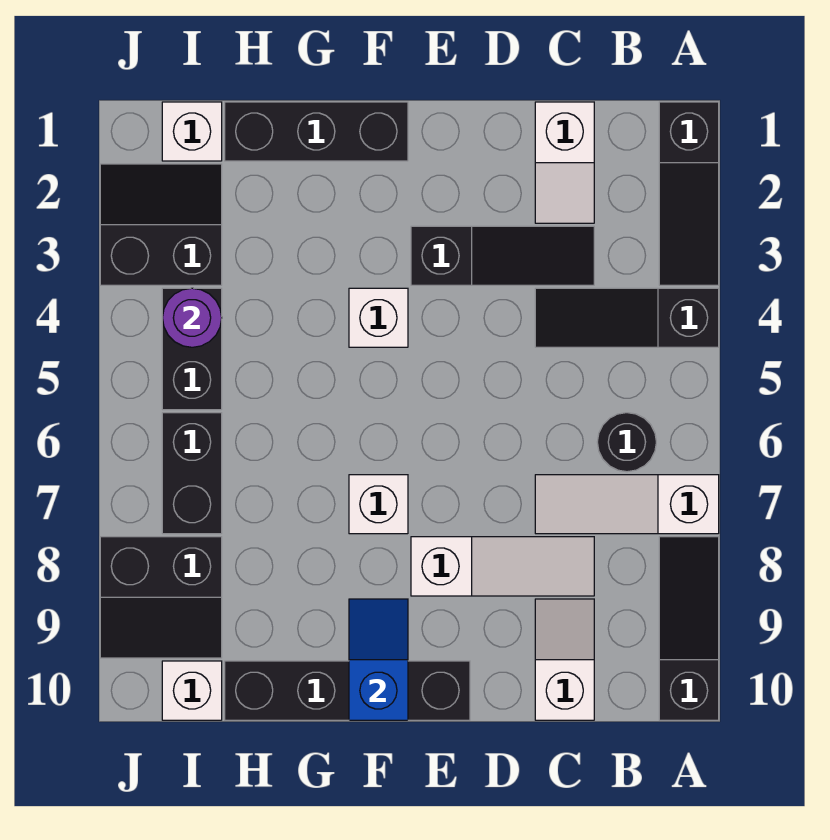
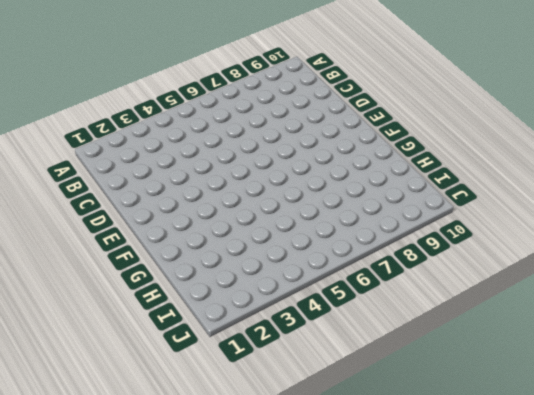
none -> black slope A1:A3 level 1 top 1
none -> black slope A4:C4 level 1 top A
none -> white slope A7:C7 level 1 top A

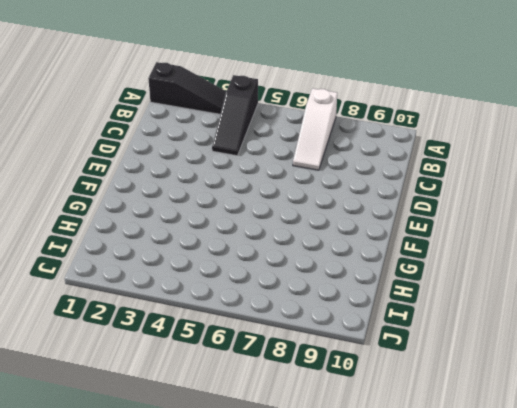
none -> black slope A8:A10 level 1 top 10
none -> black round brick B6 level 1
none -> white slope C1:C2 level 1 top 1

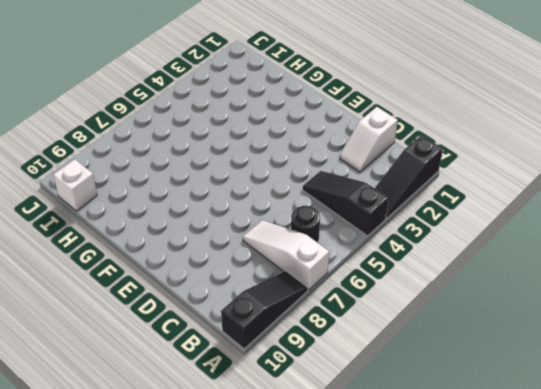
none -> black slope C3:E3 level 1 top E
none -> white slope C8:E8 level 1 top E
none -> white slope C9:C10 level 1 top 10

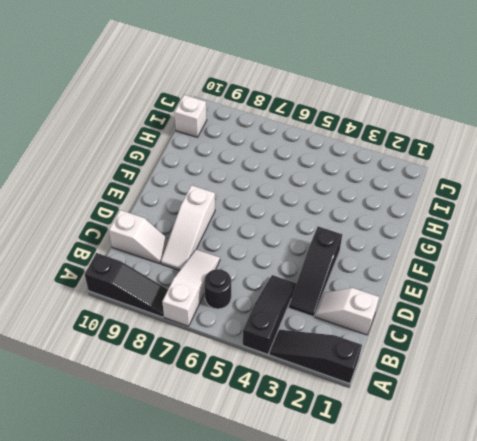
none -> black brick E10:H10 level 1
none -> black brick F1:H1 level 1
none -> white brick F4 level 1

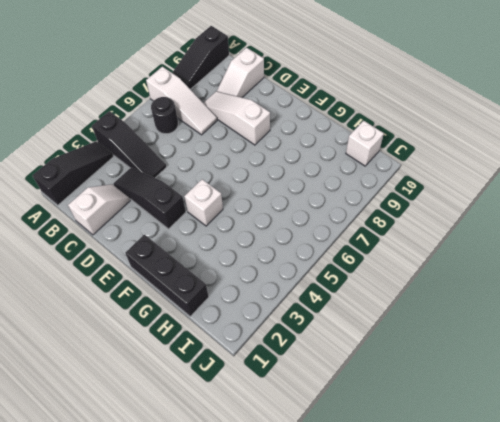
none -> black brick E10:H10 level 1
none -> white brick F7 level 1
none -> white brick I1 level 1

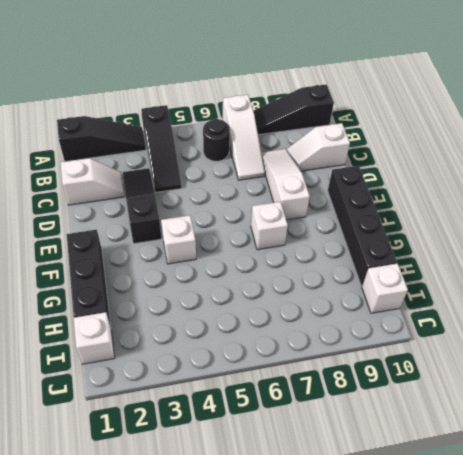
none -> black slope I2:J3 level 1 top 3
none -> black brick I4:I5 level 1
none -> black brick I6:I7 level 1

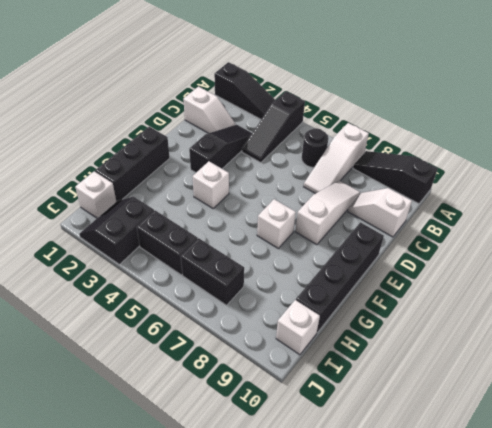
none -> black slope I8:J9 level 1 top 8
none -> blue slope F9:F10 level 2 top 10
none -> purple round brick I4 level 2

